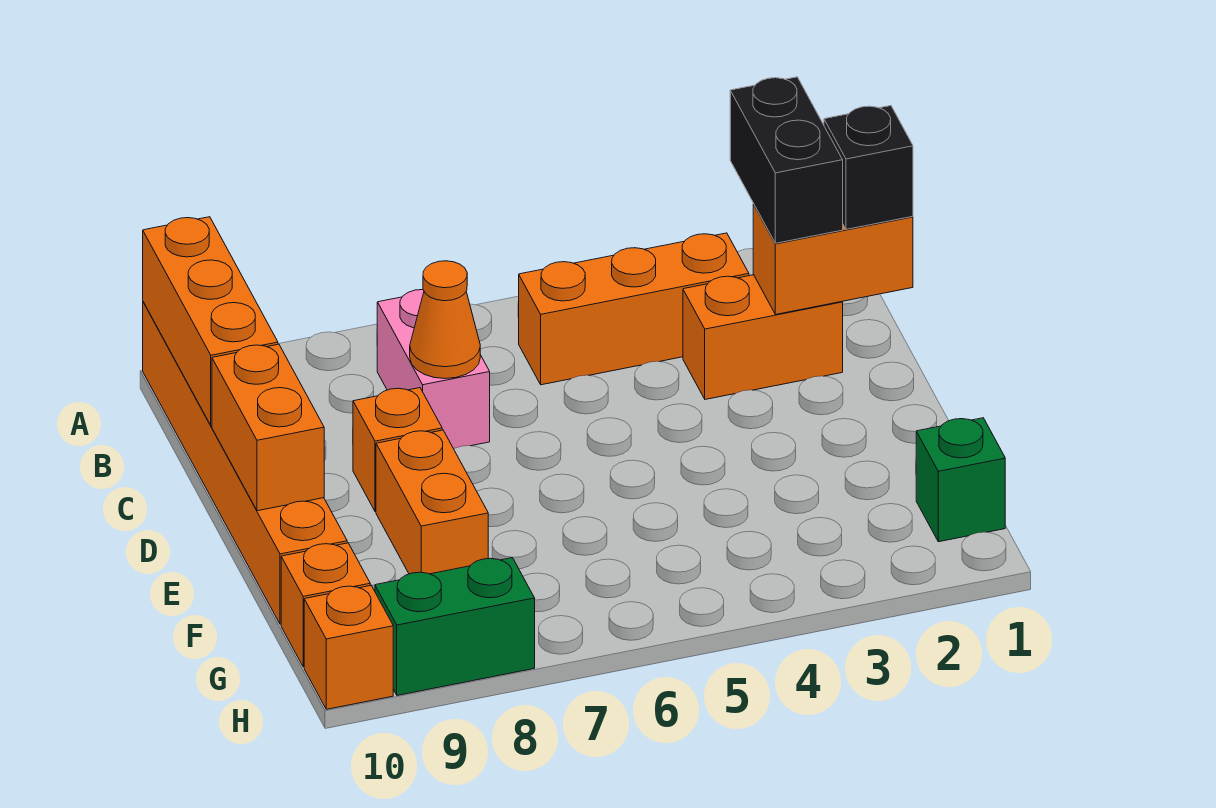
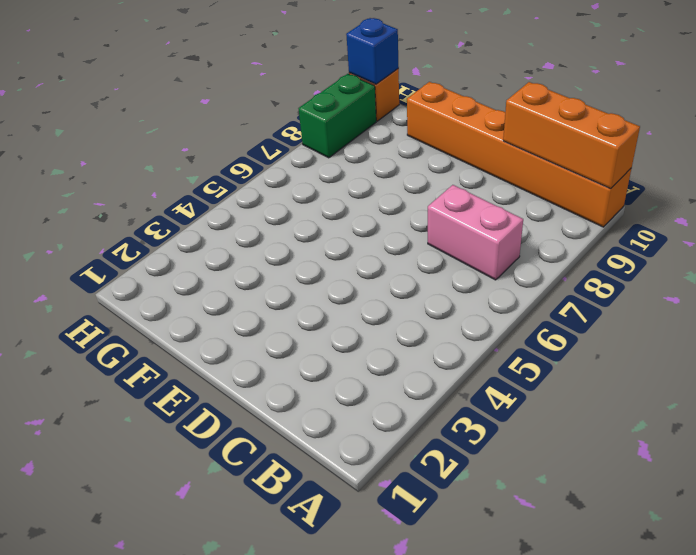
blue brick H10 level 2 -> none
none -> orange brick B3:B5 level 1
none -> orange brick C2:C3 level 1
none -> orange brick D8 level 1

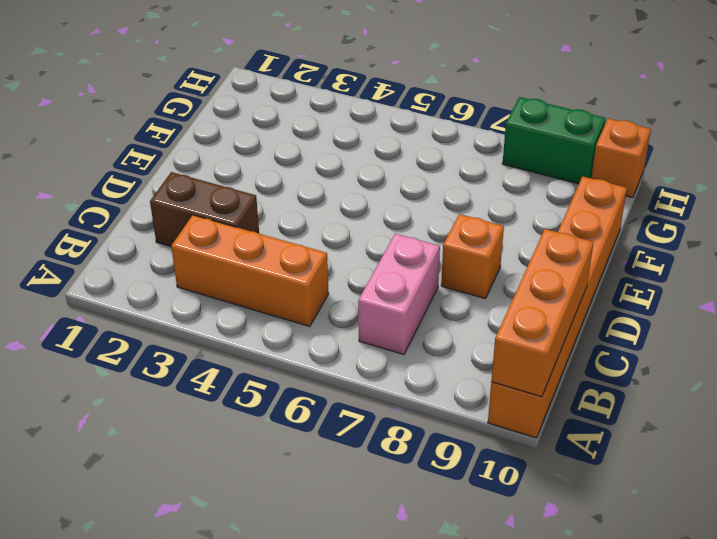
brown brick C2:C3 level 1 -> orange brick C2:C3 level 1
none -> orange brick E8:F8 level 1
none -> green brick G1 level 1
none -> orange brick G10 level 1

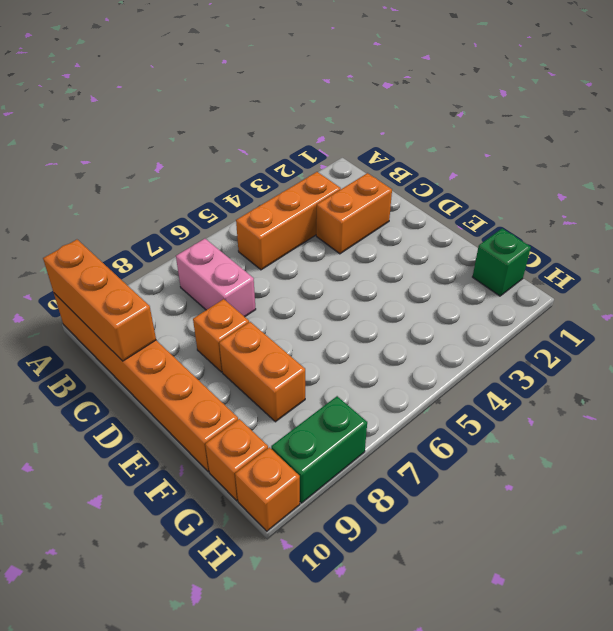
none -> orange brick C1:C2 level 2
none -> orange cone C7 level 2
none -> orange brick D10:E10 level 2

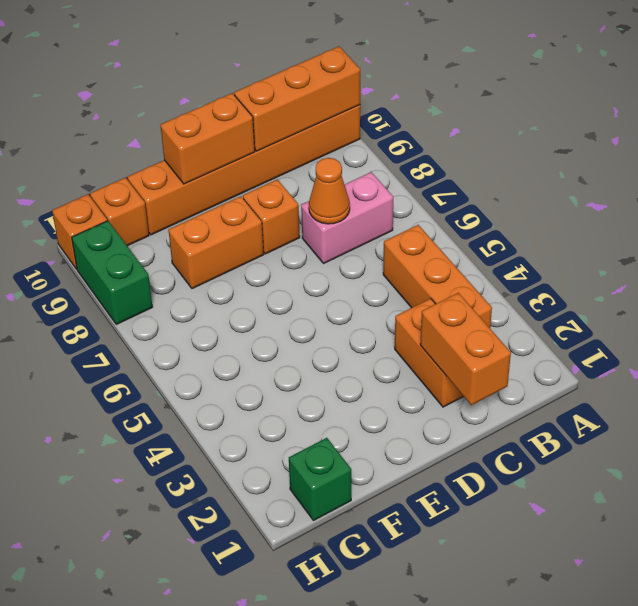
none -> black brick B2:C2 level 3
none -> black brick C1 level 3

